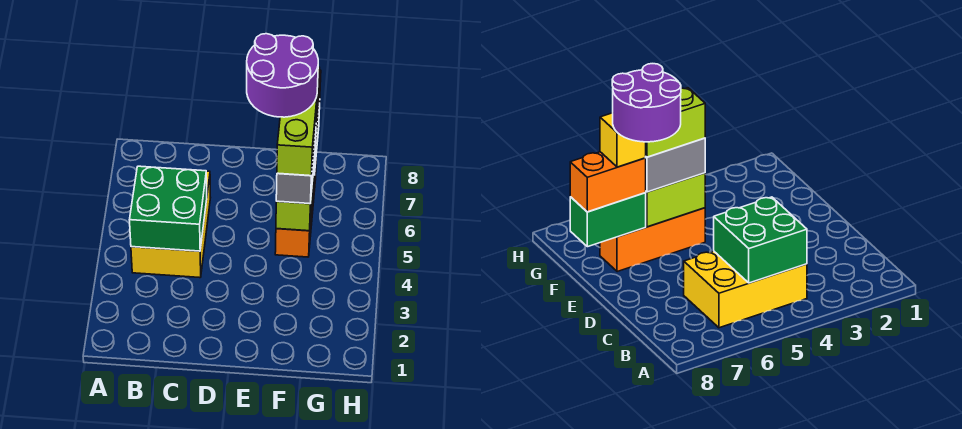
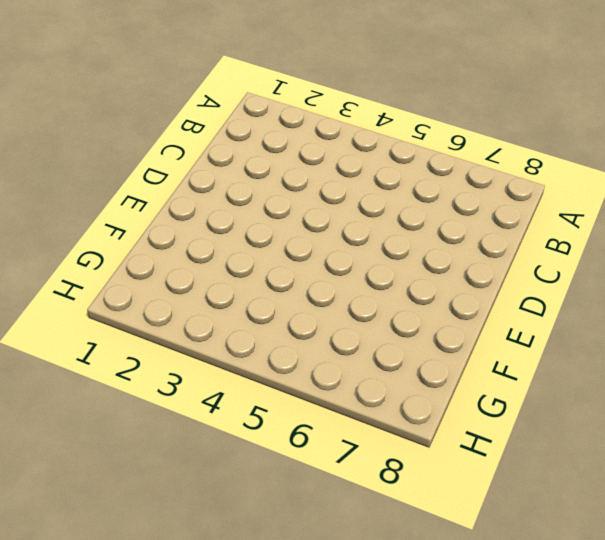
none -> yellow brick B4:C6 level 1
none -> orange brick F5:F7 level 1

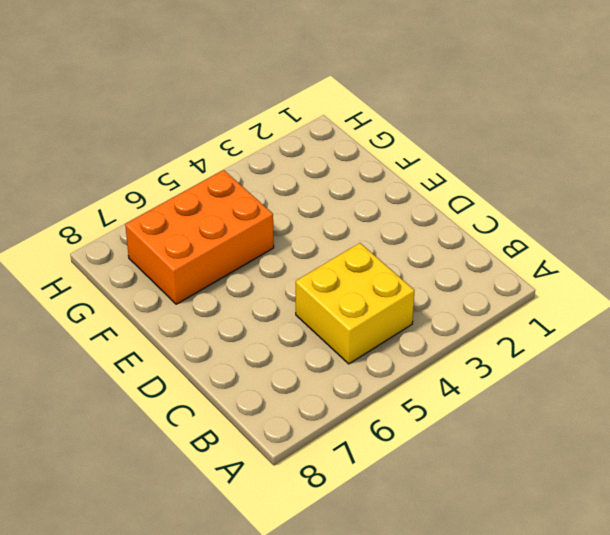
yellow brick B4:C5 level 1 -> yellow brick B4:C6 level 1
orange brick F5:G7 level 1 -> orange brick F5:F7 level 1
none -> green brick B4:C5 level 2
none -> lime brick F5:F6 level 2

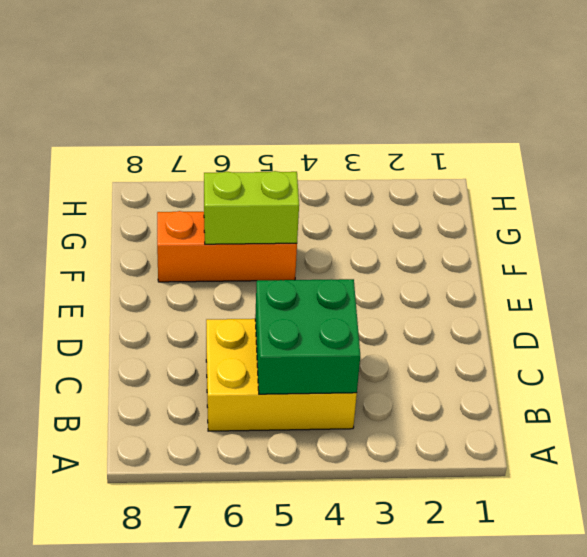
none -> green brick F7:F8 level 2
none -> grey brick F5:F6 level 3

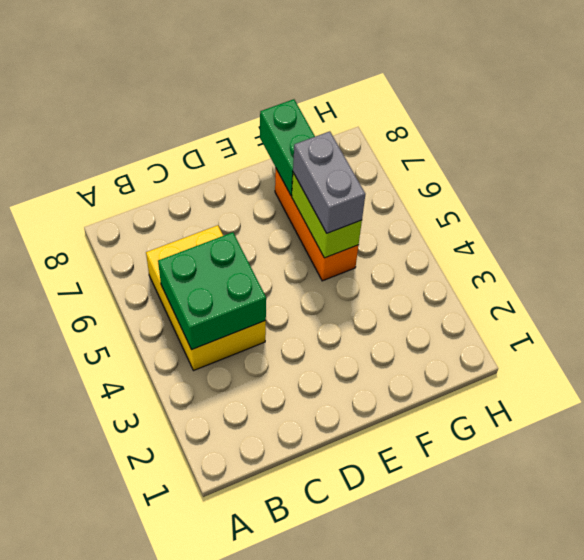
none -> orange brick F7:F8 level 3
none -> lime brick F5:F6 level 4

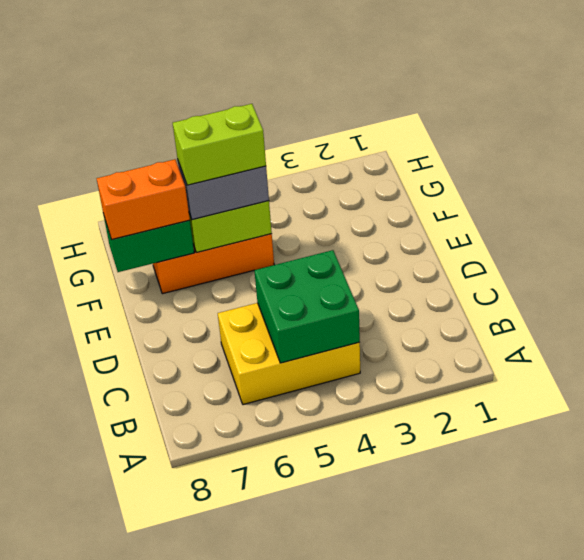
none -> yellow brick F7 level 4
none -> purple round brick E6:F7 level 5

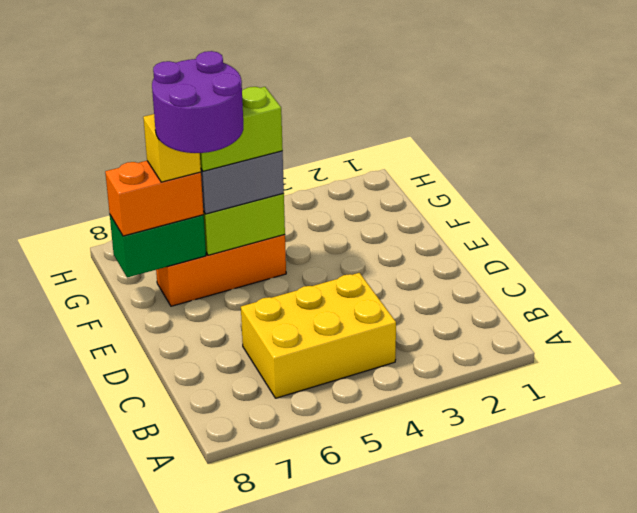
none -> green brick B4:C5 level 2

